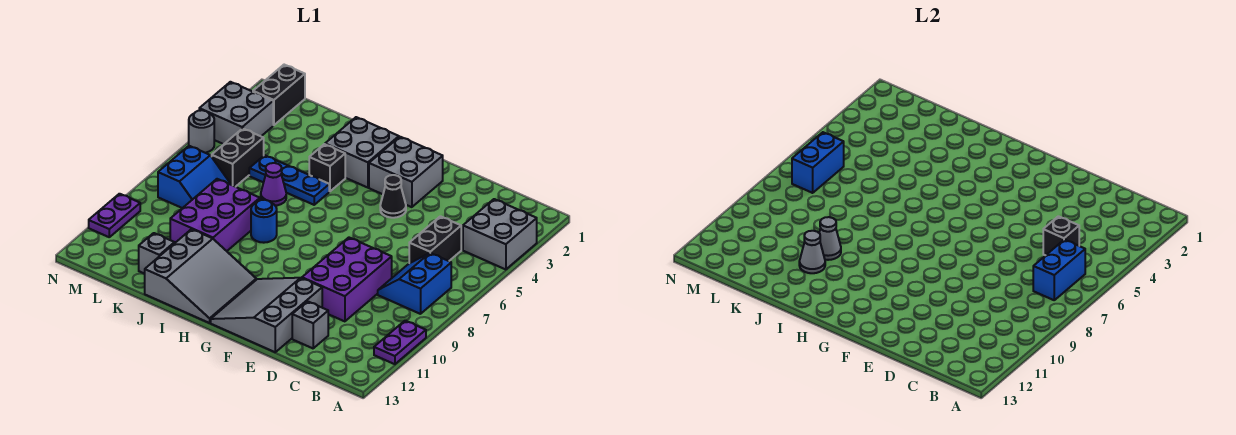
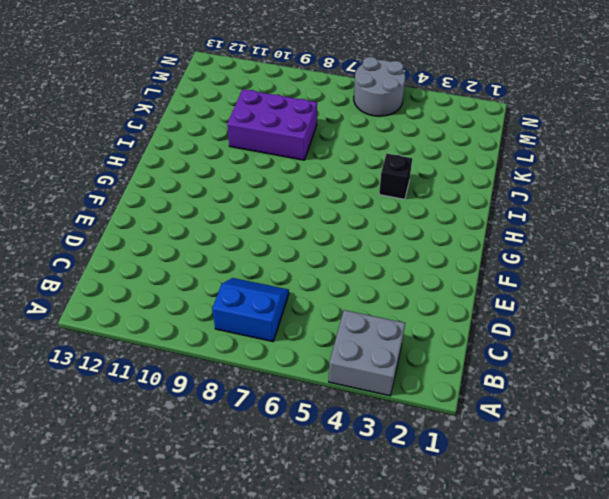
grey round brick M5:N6 level 1 -> grey round brick N5 level 1
none -> purple plate A10:A11 level 1
none -> black brick C5:C6 level 1
none -> purple brick D8:E10 level 1

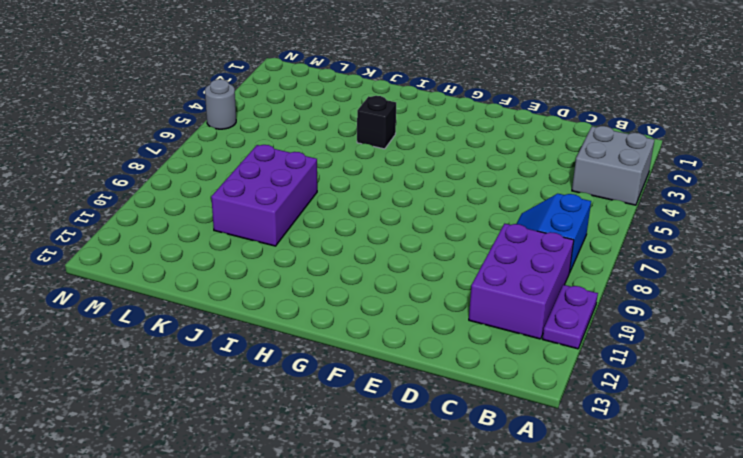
purple brick B9:C11 level 1 -> purple brick D8:E10 level 1
none -> black brick C5:C6 level 1
none -> grey brick D12 level 1
none -> grey slope E11:G13 level 1 top E

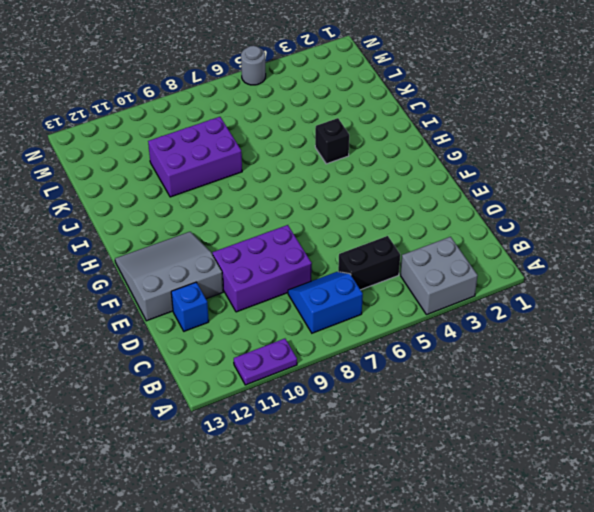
blue brick D12 level 1 -> grey brick D12 level 1
none -> grey brick F2:G3 level 1
none -> black cone F4 level 1
none -> grey brick H2:I3 level 1

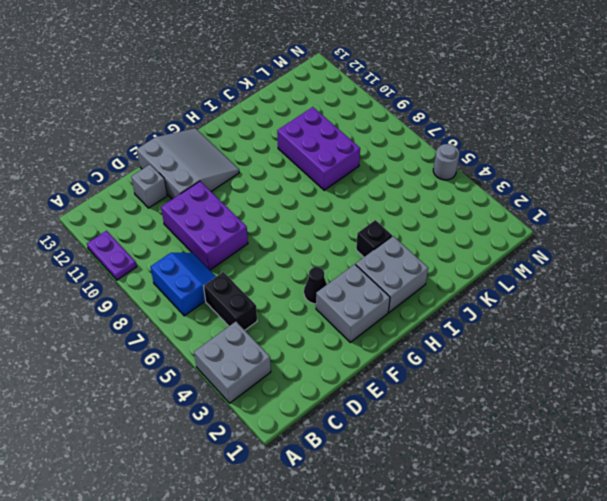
none -> grey slope H11:J13 level 1 top J
none -> blue plate I5:K5 level 1
none -> blue round brick I8 level 1

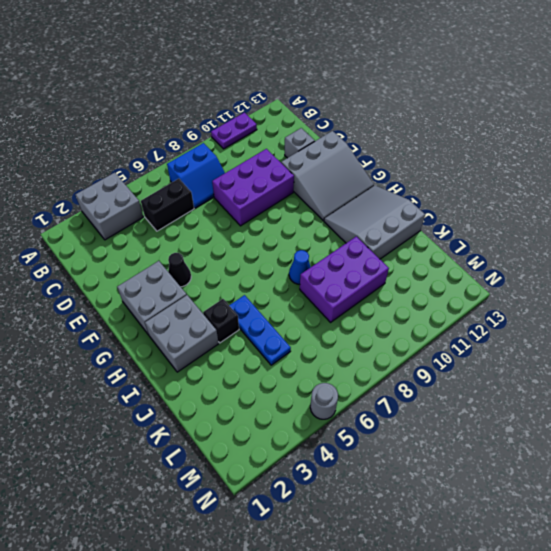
blue cone I8 level 1 -> blue round brick I8 level 1
none -> purple cone J6 level 1
none -> grey brick K12 level 1
none -> black brick L5:L6 level 1

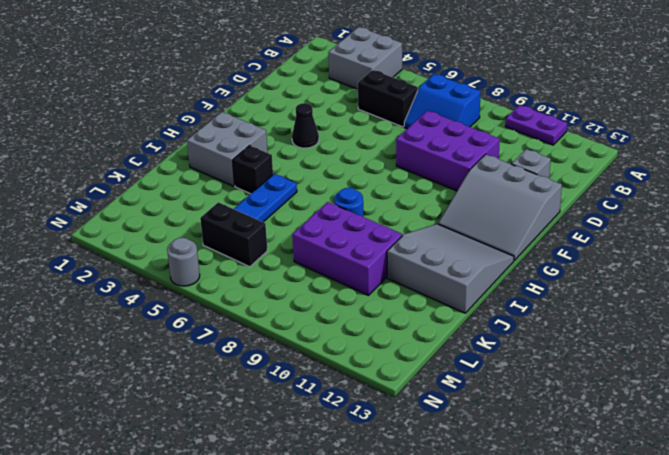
none -> grey brick F2:G3 level 1
none -> purple cone J6 level 1
none -> grey brick K12 level 1

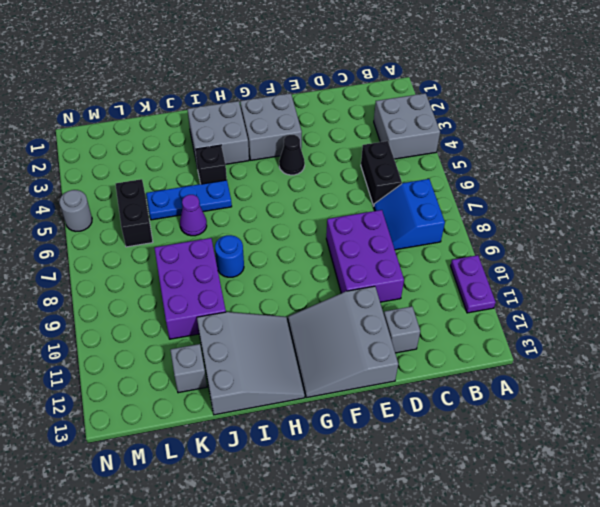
none -> blue slope L7:M8 level 1 top M
none -> black brick M1:M2 level 1
none -> grey brick M3:N4 level 1

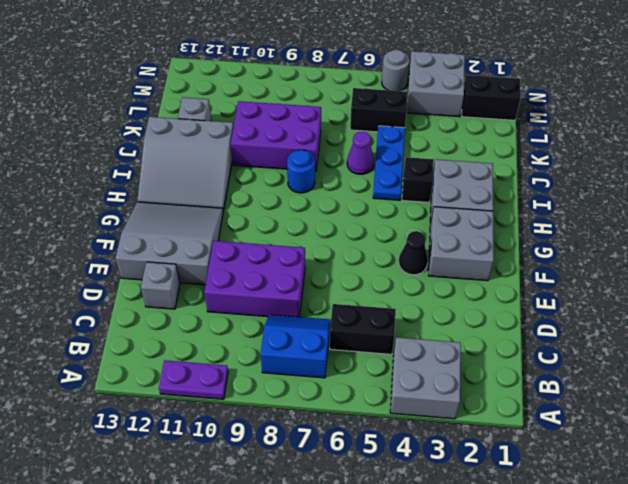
none -> blue slope L7:M8 level 1 top M
none -> purple plate N10:N11 level 1
none -> blue brick B6:B7 level 2

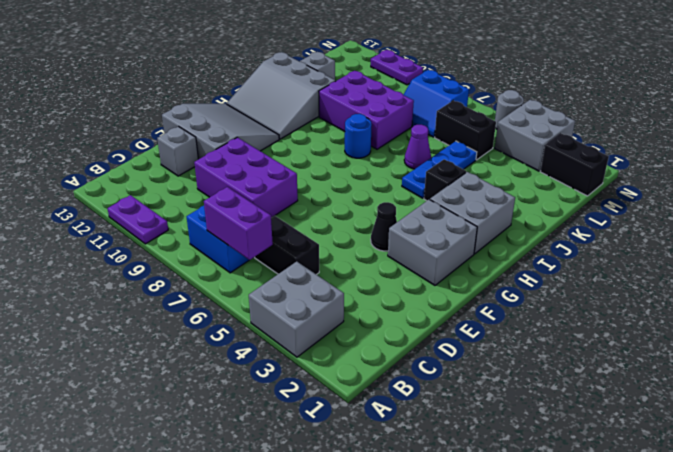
purple brick B6:B7 level 2 -> blue brick B6:B7 level 2
none -> black brick C5 level 2
none -> grey cone J10 level 2
none -> grey cone J11 level 2

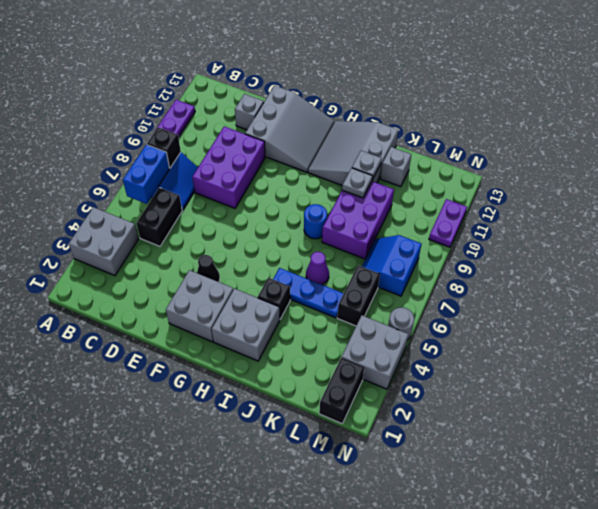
black brick B8 level 2 -> black brick C5 level 2
grey plate J10 level 2 -> grey cone J10 level 2
grey plate J11 level 2 -> grey cone J11 level 2
none -> blue brick M6:M7 level 2

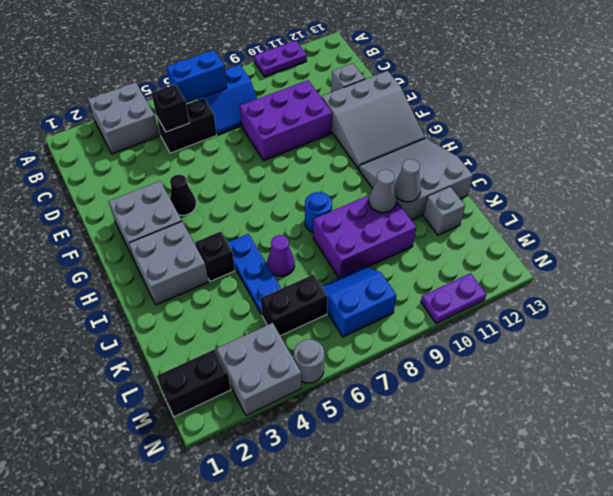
none -> blue brick M6:M7 level 2

